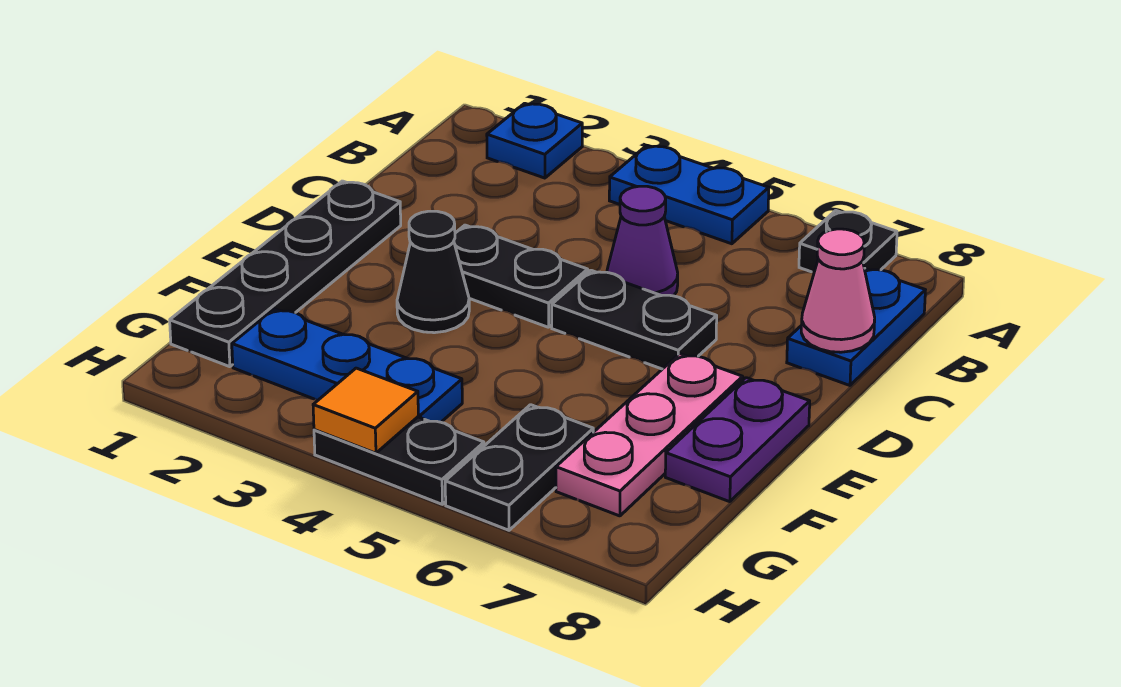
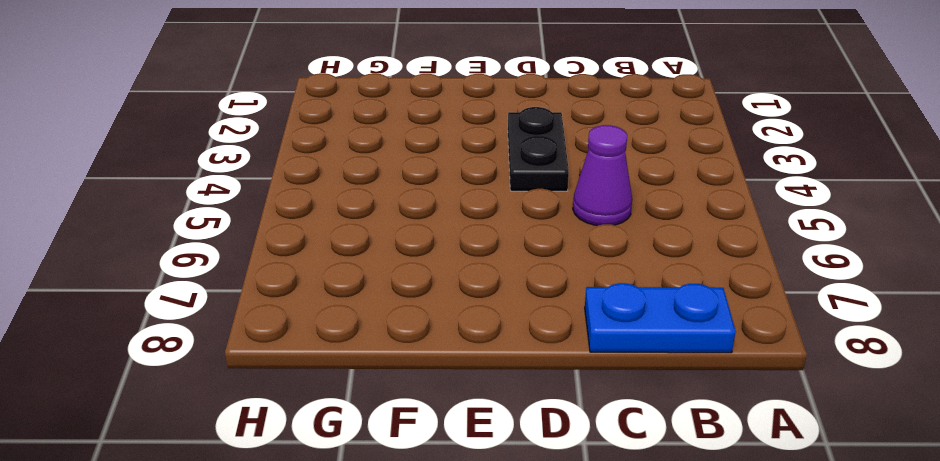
none -> blue plate A2 level 1
none -> blue plate A4:A5 level 1
none -> black plate A7 level 1

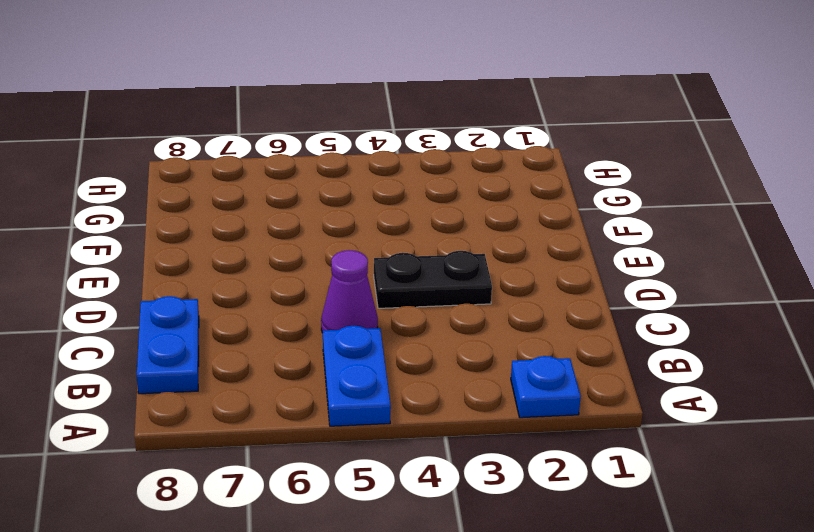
blue plate A5:B5 level 1 -> blue plate A4:A5 level 1
none -> black plate A7 level 1
none -> black plate D1:G1 level 1
none -> black plate D5:D6 level 1

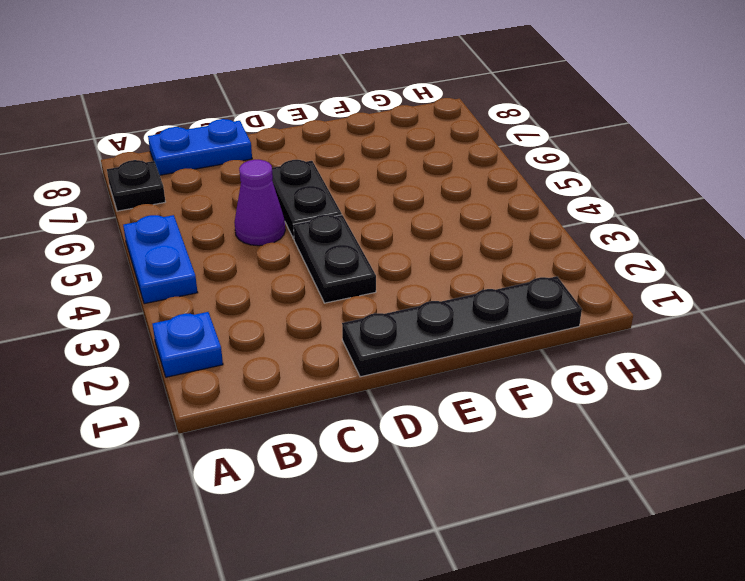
none -> black cone E3 level 1
none -> pink plate E7:G7 level 1
none -> purple plate E8:F8 level 1

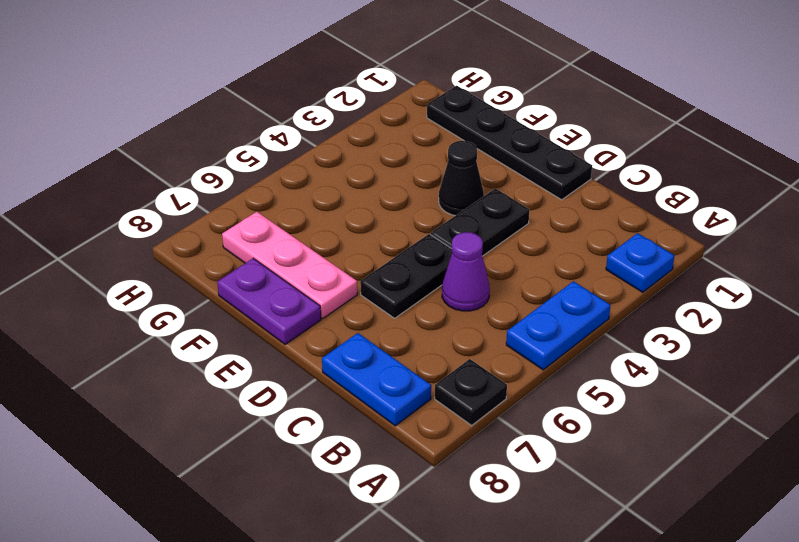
none -> blue plate G2:G4 level 1
none -> black plate G6:H6 level 1
none -> black plate H4:H5 level 1

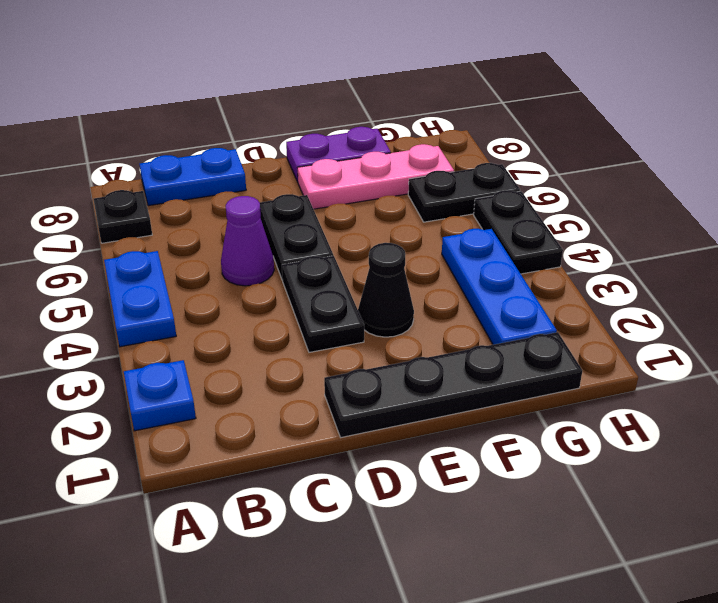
none -> pink cone C8 level 2
none -> orange tile H4 level 2

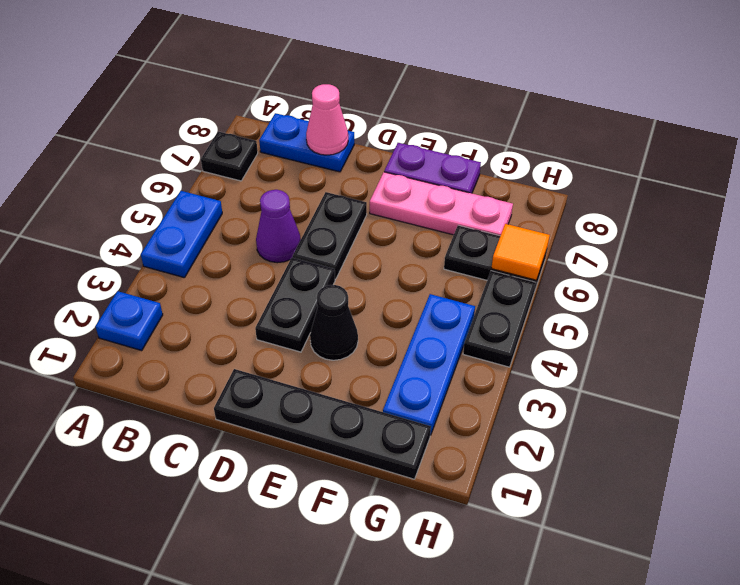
orange tile H6 level 2 -> orange tile H4 level 2

